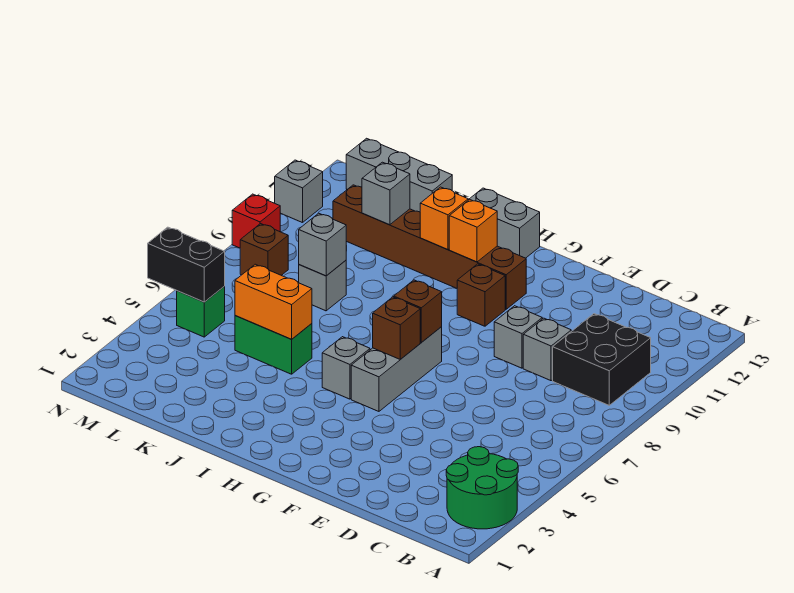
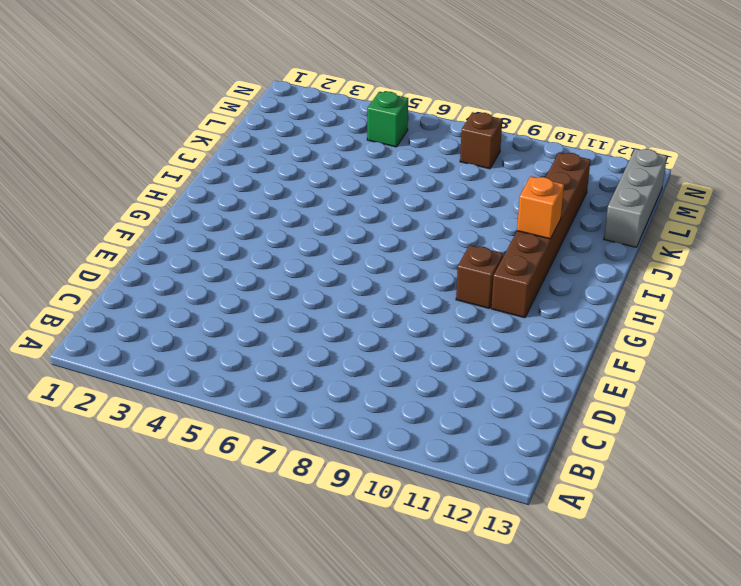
none -> green round brick A2:B3 level 1
none -> black brick B9:C10 level 1
none -> grey brick D9 level 1

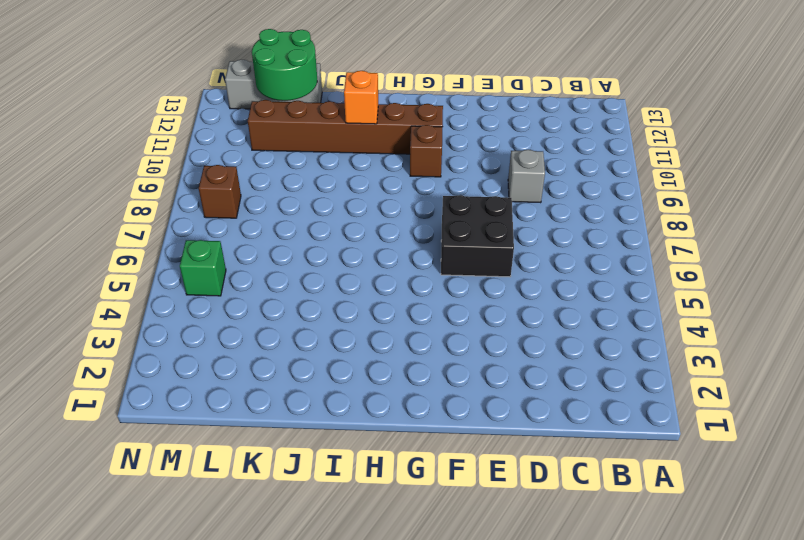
black brick E6:F7 level 1 -> black brick B9:C10 level 1
green round brick K12:L13 level 2 -> green round brick A2:B3 level 1
none -> grey brick E9 level 1
none -> grey brick G5:G7 level 1
none -> grey brick H5 level 1

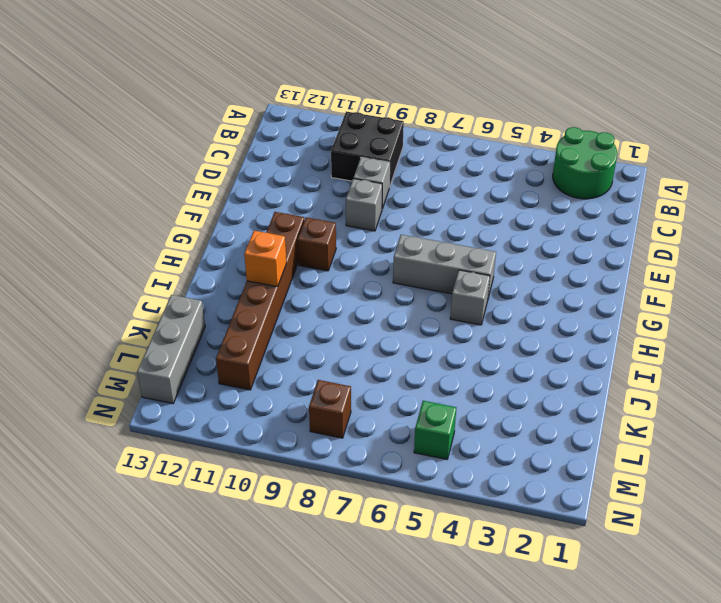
none -> grey brick H13:I13 level 1
none -> green brick J5:K5 level 1
none -> grey brick K8 level 1

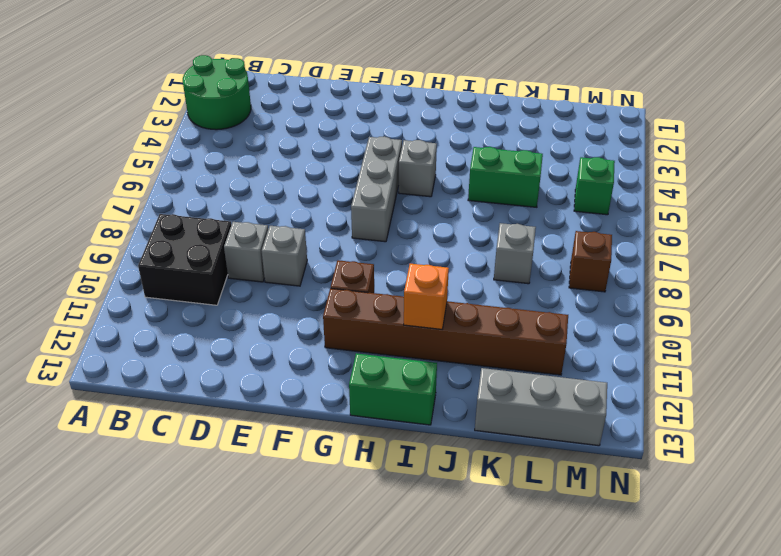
green brick H13:I13 level 1 -> grey brick H13:I13 level 1
none -> red brick N9 level 1
none -> grey brick N11 level 1
none -> brown brick G6 level 2

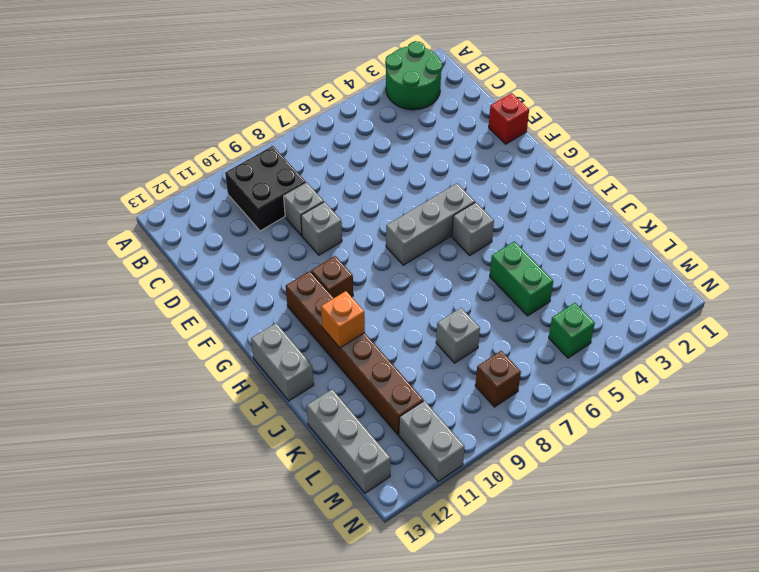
red brick E1 level 1 -> red brick N9 level 1
grey brick M11:N11 level 1 -> grey brick N11 level 1
none -> brown brick G6 level 2
none -> brown brick G7 level 2
none -> orange brick H11 level 2

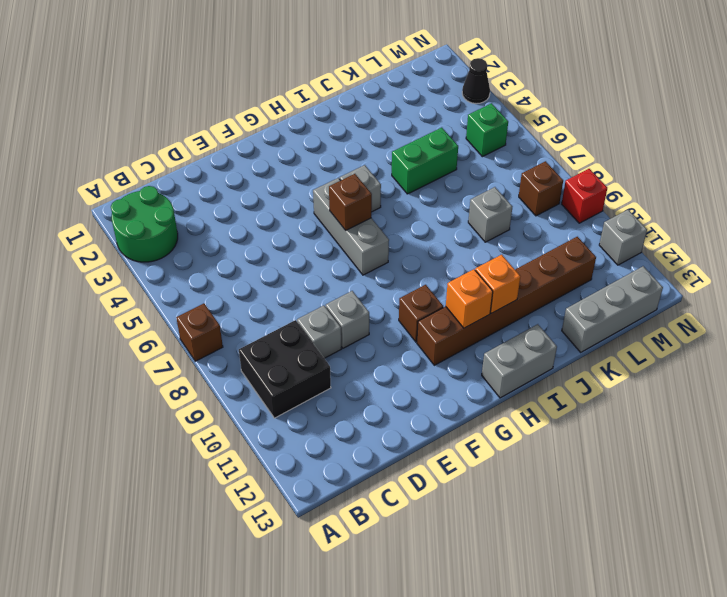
brown brick A7 level 1 -> brown brick G7 level 2
black cone N3 level 1 -> none
none -> orange brick J5:K5 level 2
none -> grey brick K8 level 2
none -> grey brick K11 level 2

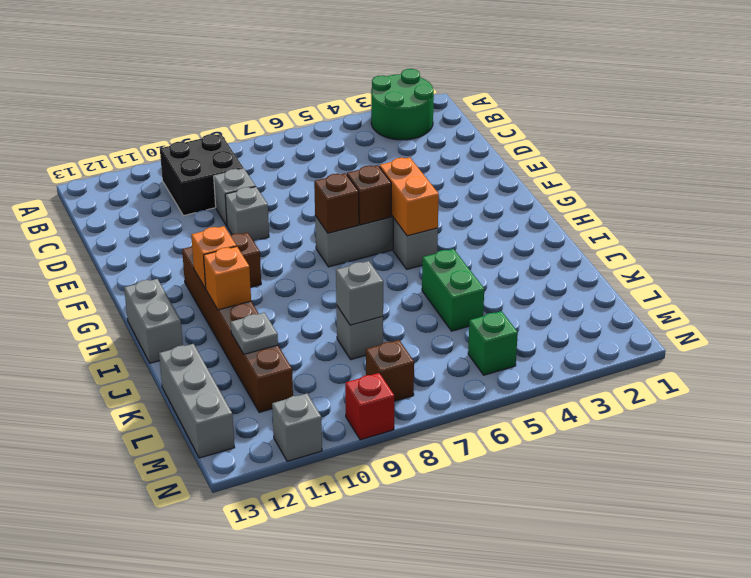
orange brick G5:H5 level 2 -> orange brick J5:K5 level 2
grey plate K11 level 2 -> grey brick K11 level 2
none -> black brick M5:N5 level 2

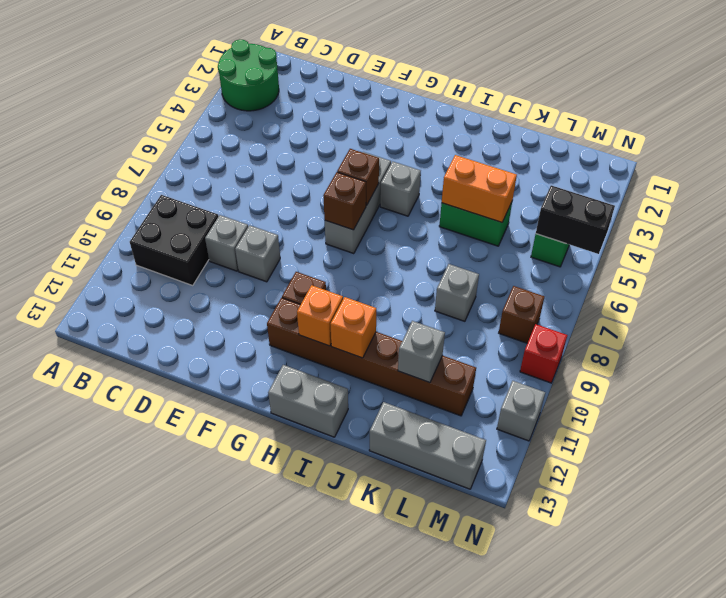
none -> grey brick K8 level 2

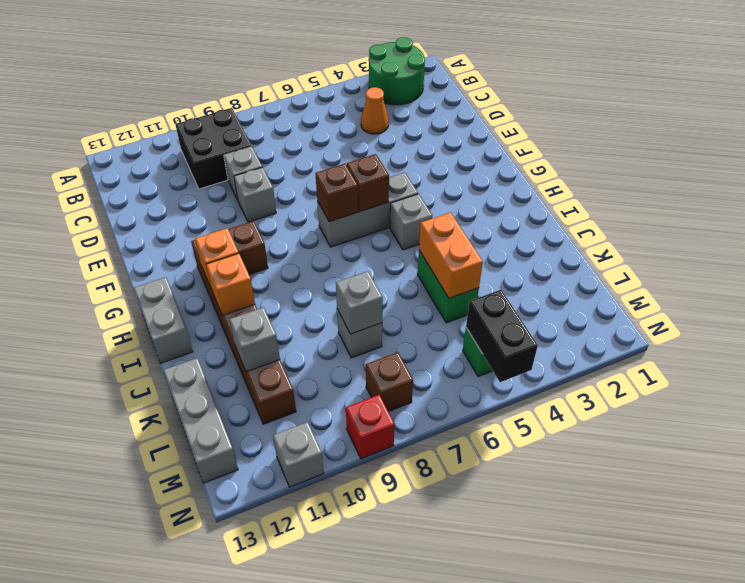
orange cone C4 level 1 -> none

